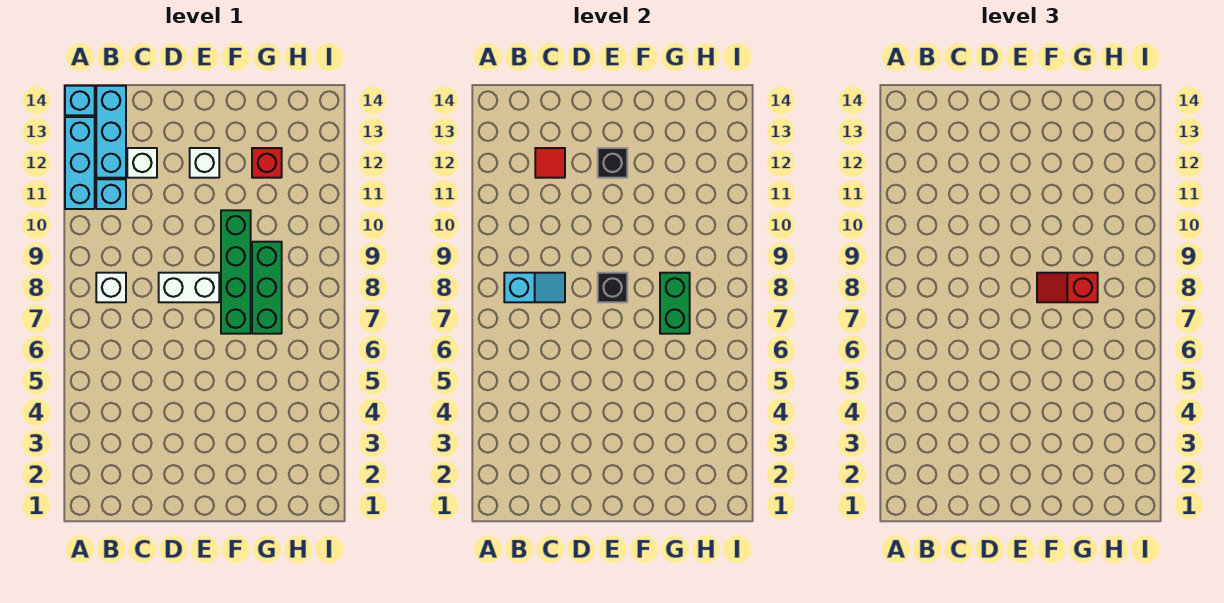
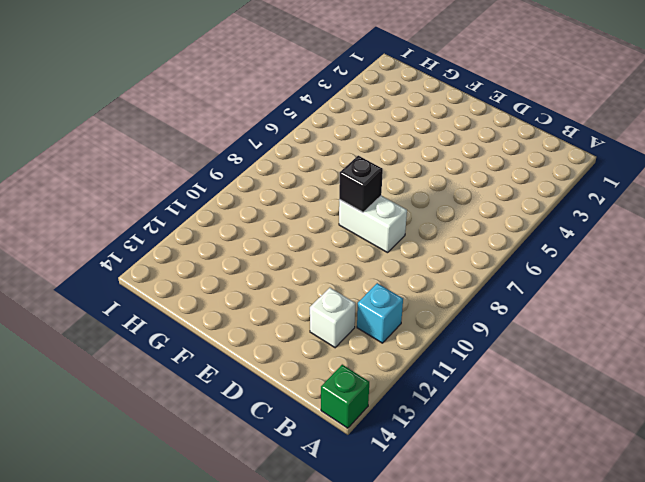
green brick A14 level 1 -> cyan brick A14 level 1
none -> cyan brick A11:A13 level 1
none -> white brick B8 level 1
none -> cyan brick B12:B14 level 1

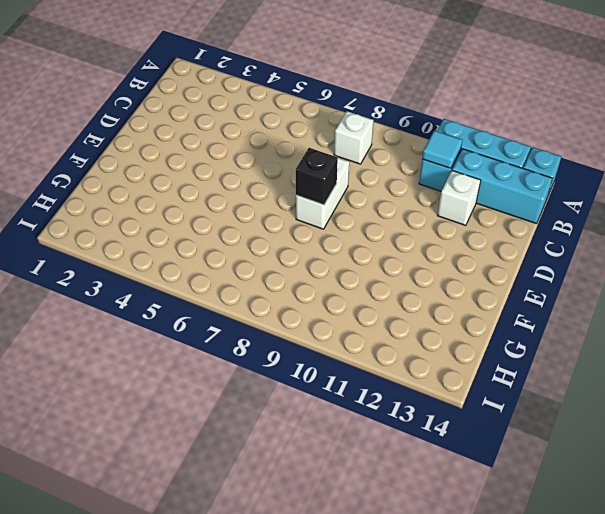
cyan tile B11 level 2 -> none
none -> white brick E12 level 1
none -> green brick F7:F10 level 1
none -> green brick G7:G9 level 1

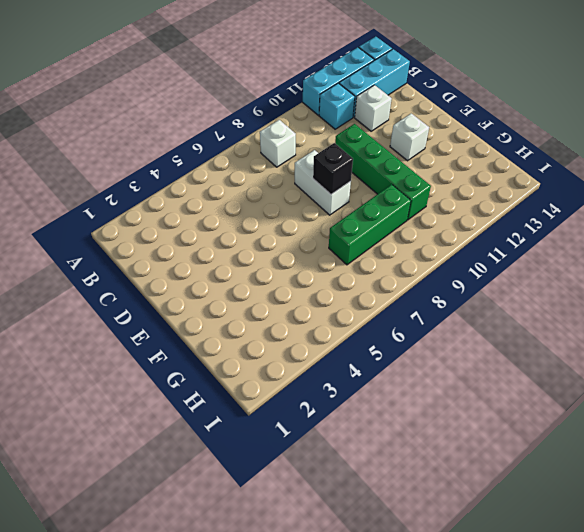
green brick D10:G10 level 1 -> green brick F7:F10 level 1
none -> red brick G12 level 1
none -> cyan slope B8:C8 level 2 top B
none -> red tile C12 level 2

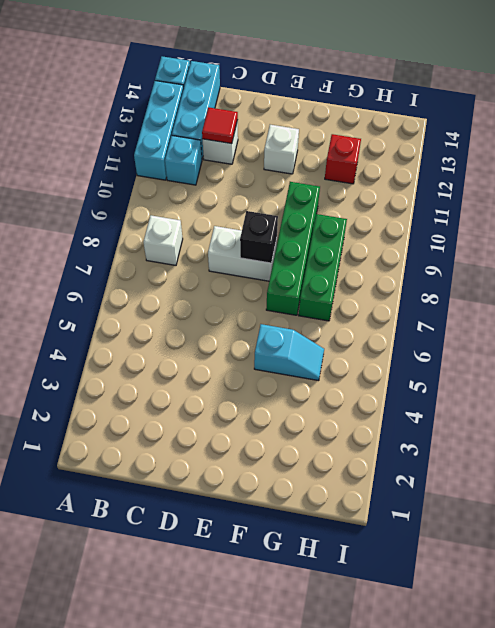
cyan slope F5:G5 level 1 top F -> cyan slope B8:C8 level 2 top B
none -> black brick E12 level 2
none -> green brick G7:G8 level 2
none -> red slope F8:G8 level 3 top G

